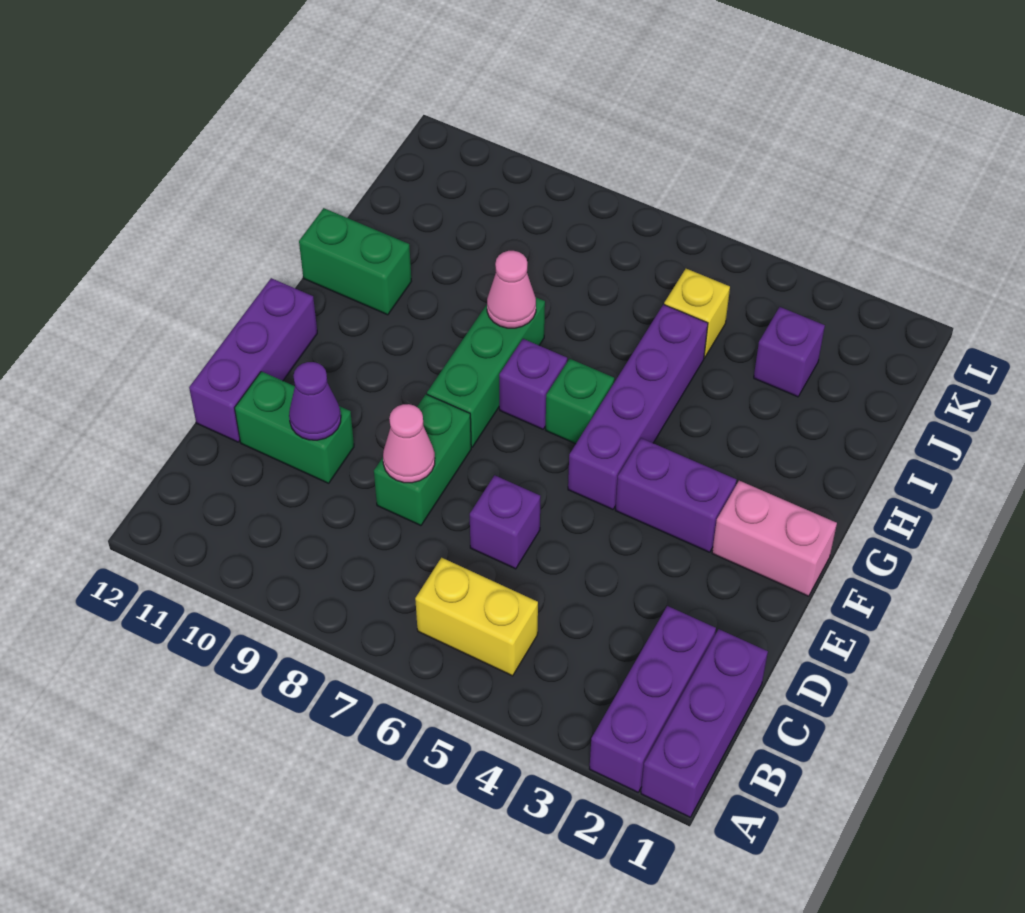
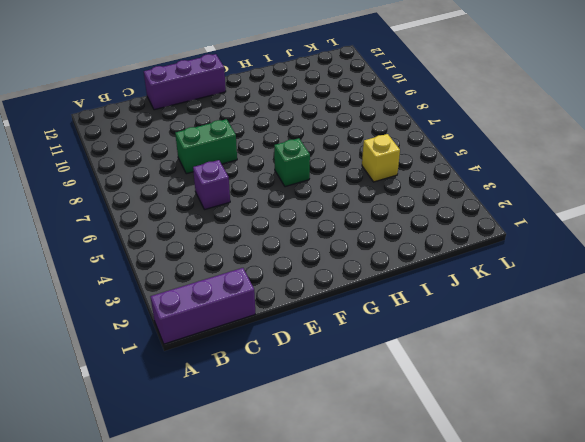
none -> purple brick A2:C2 level 1
none -> yellow brick B5:B6 level 1
none -> green brick D10:D11 level 1

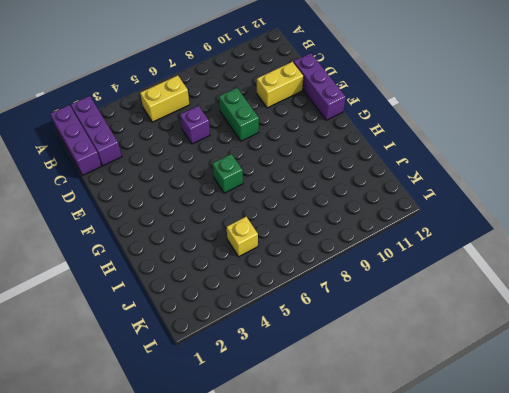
yellow brick D10:D11 level 1 -> green brick D10:D11 level 1
none -> pink brick F1:F2 level 1
none -> purple brick F3:F4 level 1
none -> purple brick F5:I5 level 1

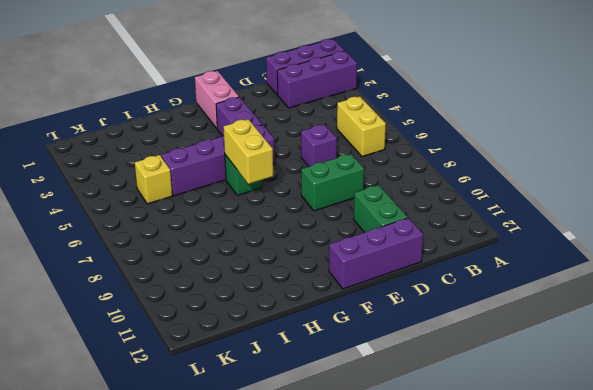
yellow brick G6:G7 level 2 -> none
none -> green brick F8:H8 level 1
none -> purple brick G7 level 1
none -> green brick H11:H12 level 1

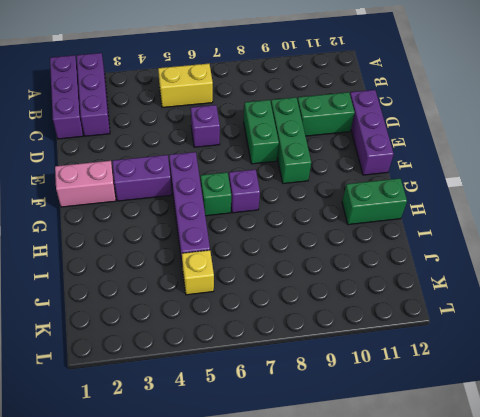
green brick D9:F9 level 1 -> green brick F8:H8 level 1
none -> purple brick J3 level 1
none -> pink cone D8 level 2
none -> purple cone D10 level 2

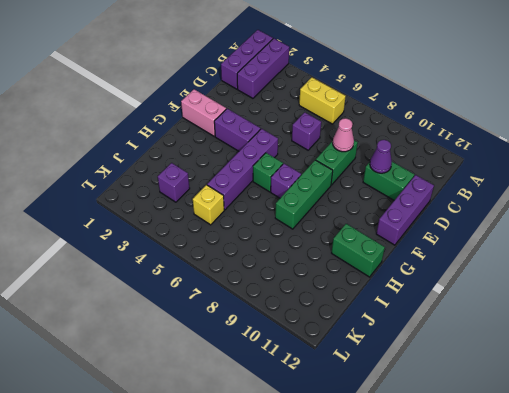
none -> pink cone H8 level 2

